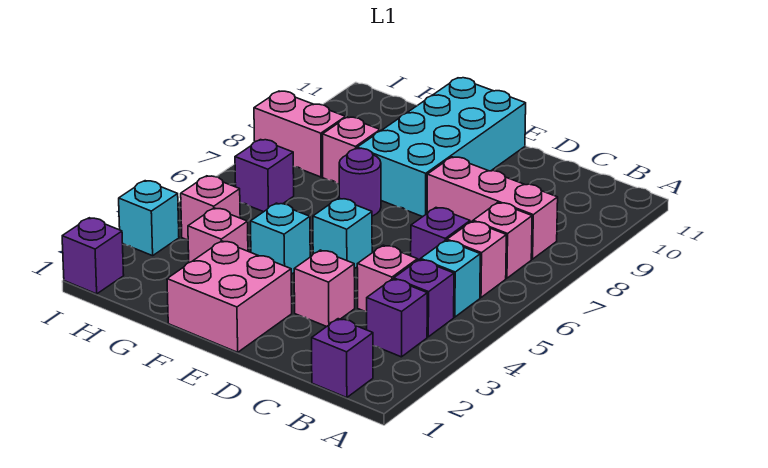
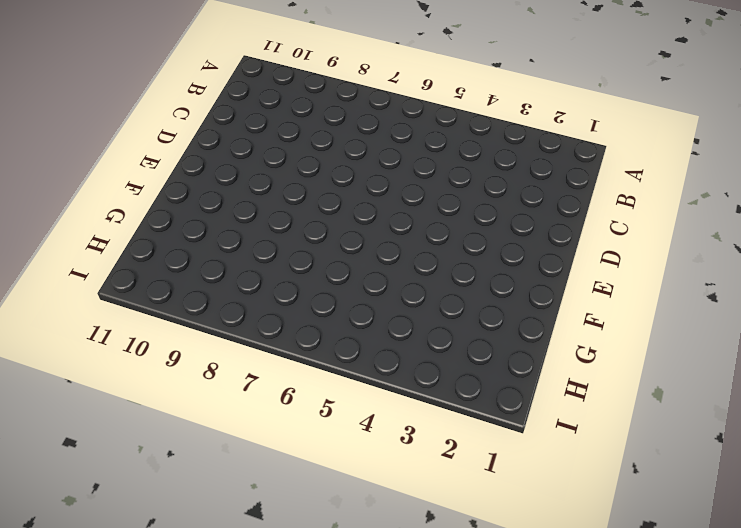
none -> purple brick B1 level 1
none -> purple brick B3 level 1
none -> purple brick B4 level 1

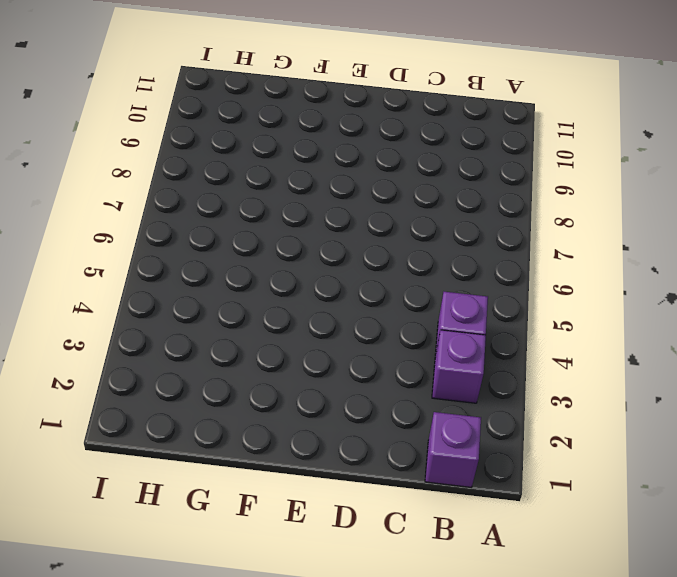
none -> cyan brick B5 level 1
none -> pink brick B6 level 1
none -> pink brick B7 level 1

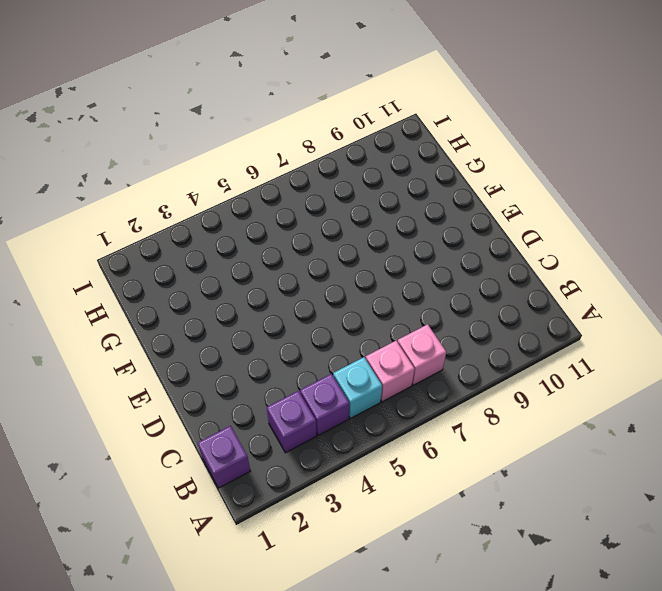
none -> pink brick B8:D8 level 1
none -> pink brick C4 level 1
none -> purple brick C6 level 1

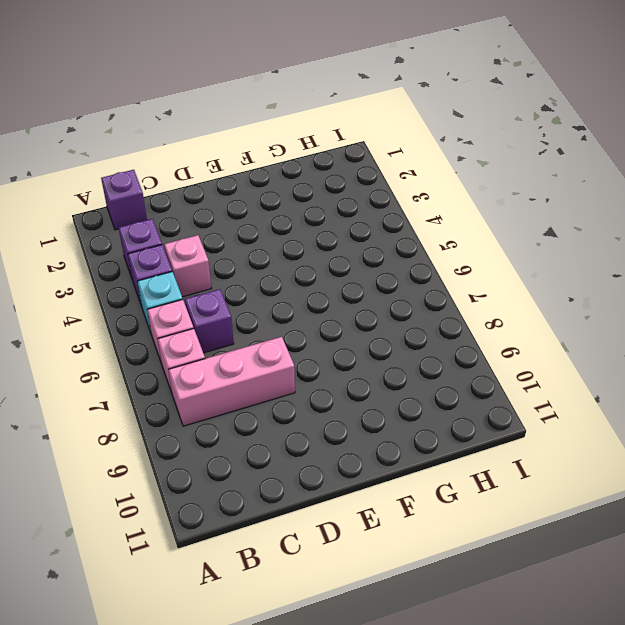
none -> pink brick D3 level 1
none -> pink brick E1:F2 level 1
none -> cyan brick E5 level 1

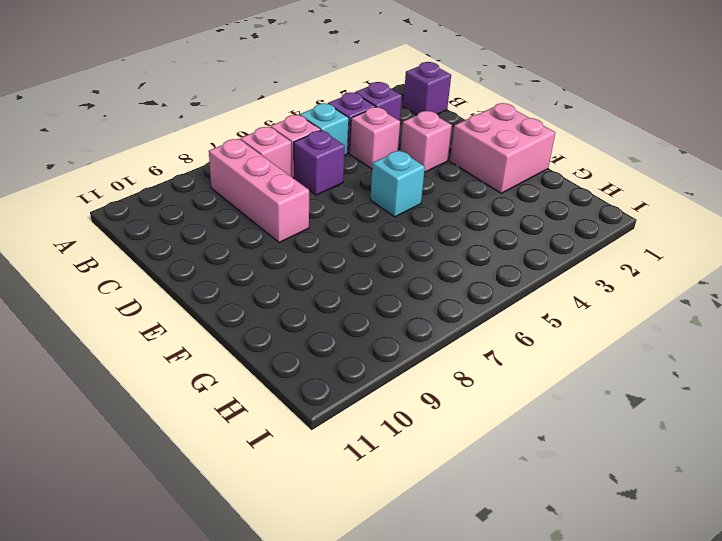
none -> cyan brick E8:F11 level 1
none -> cyan brick F4 level 1
none -> purple round brick F7 level 1

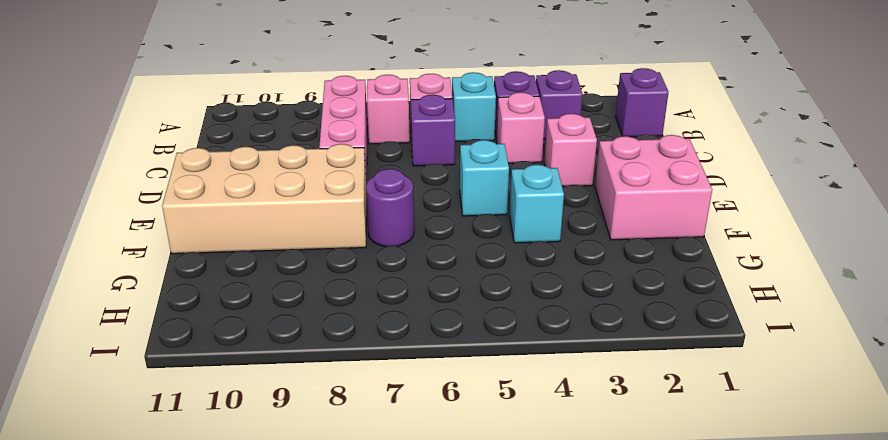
tan brick E8:F11 level 1 -> cyan brick E8:F11 level 1
none -> pink brick G3 level 1
none -> pink brick G8 level 1
none -> pink brick H4 level 1

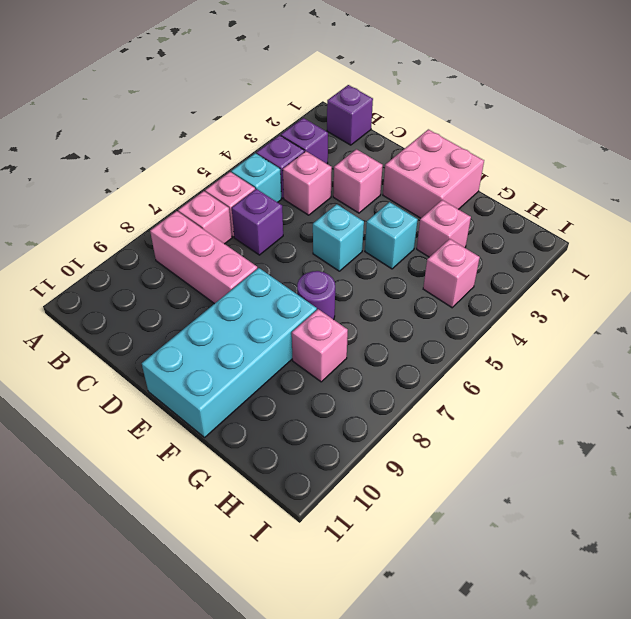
none -> purple brick H6 level 1
none -> pink brick H8:I8 level 1
none -> purple brick I1 level 1

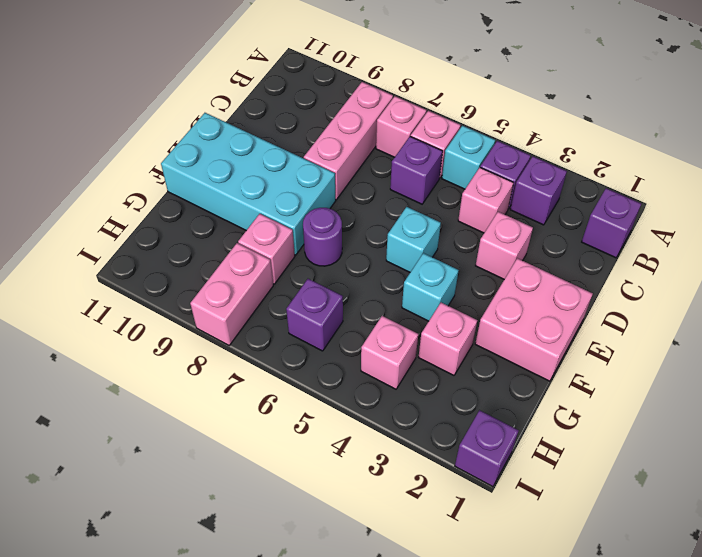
none -> cyan brick I3 level 1

